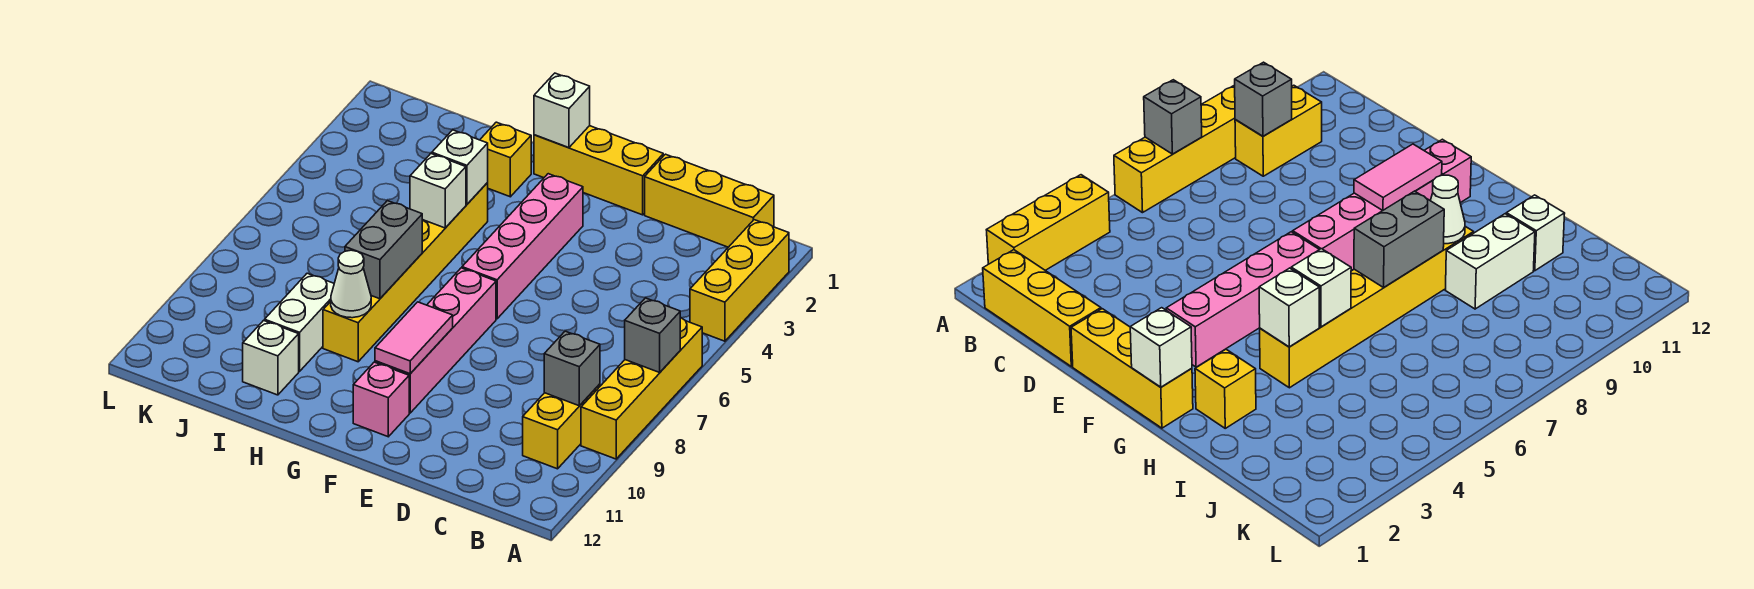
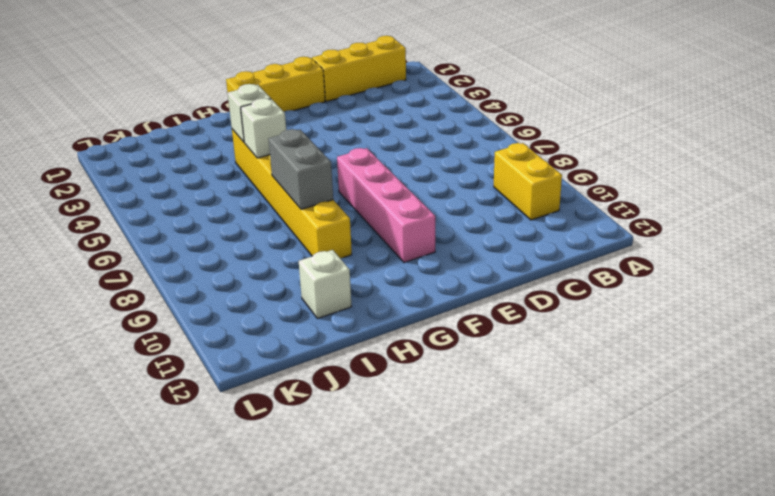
none -> yellow brick A2:A4 level 1
none -> yellow brick A6:A9 level 1
none -> pink brick F3:F6 level 1

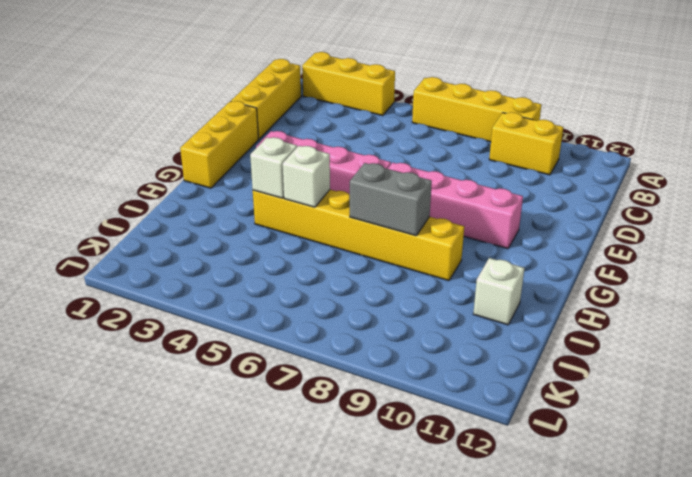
none -> pink brick F11 level 1
none -> yellow brick H2 level 1
none -> white brick I9:I10 level 1

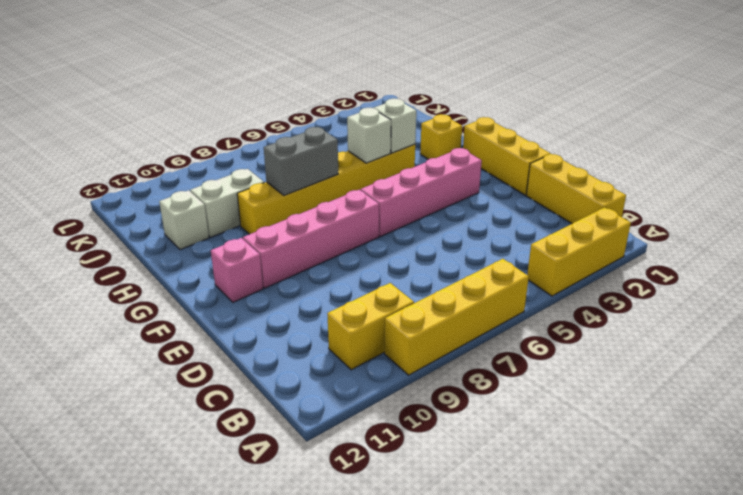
none -> grey brick A7 level 2
none -> grey brick B9 level 2
none -> pink tile F9:F10 level 2

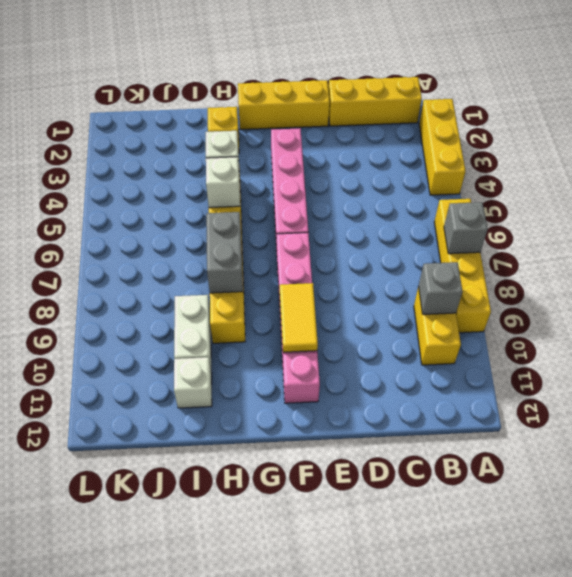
yellow tile F9:F10 level 2 -> pink tile F9:F10 level 2
none -> white brick G1 level 2
none -> white cone H9 level 2

